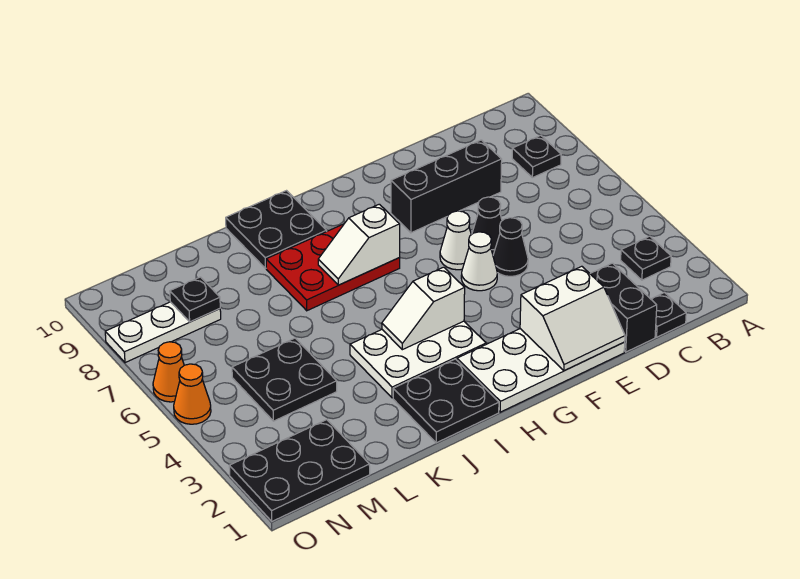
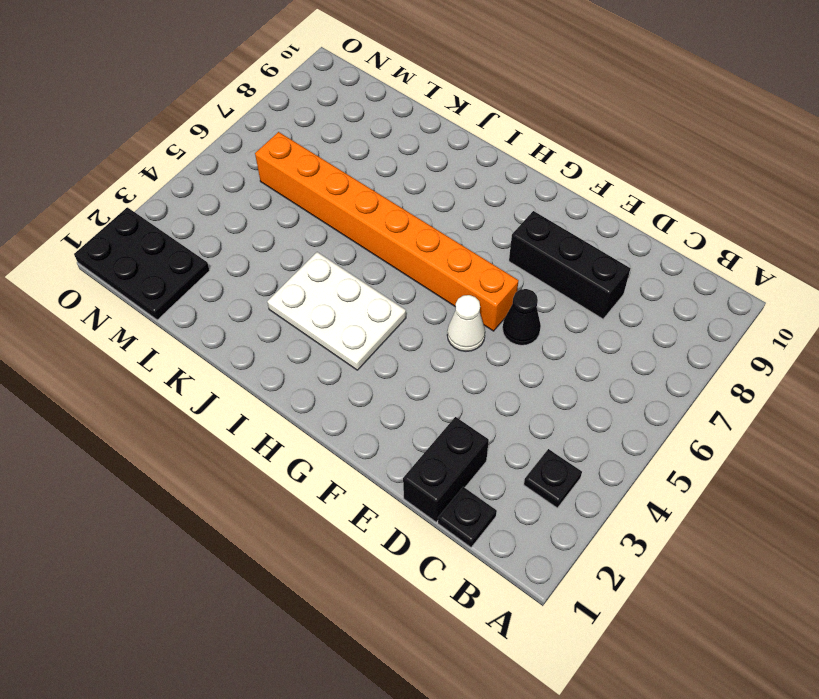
orange brick F6:M6 level 1 -> white cone F6 level 1
none -> black plate B8 level 1
none -> white plate E1:H2 level 1
none -> black cone E5 level 1

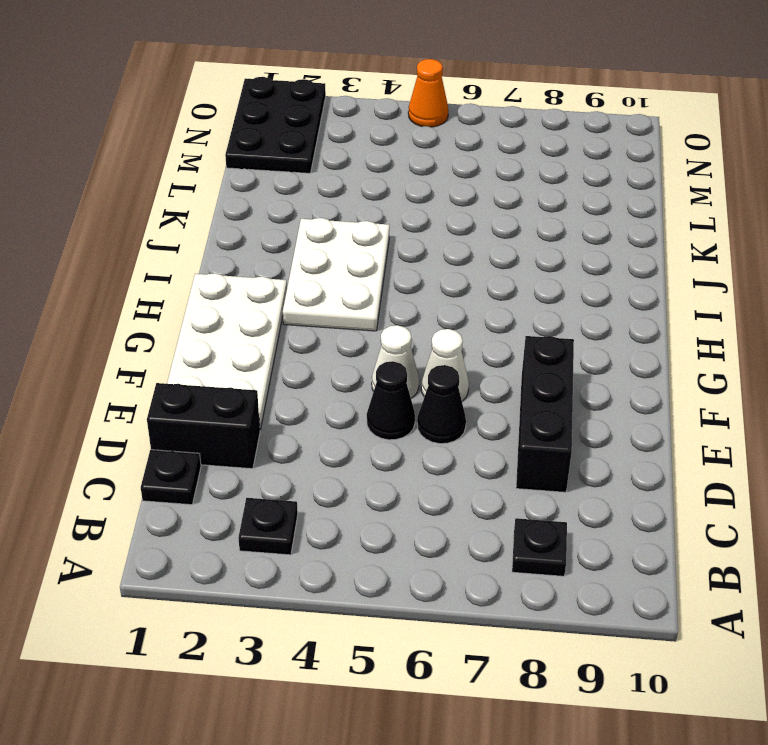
none -> red plate H7:J8 level 1
none -> black plate I1:J2 level 1
none -> black plate I9:J10 level 1

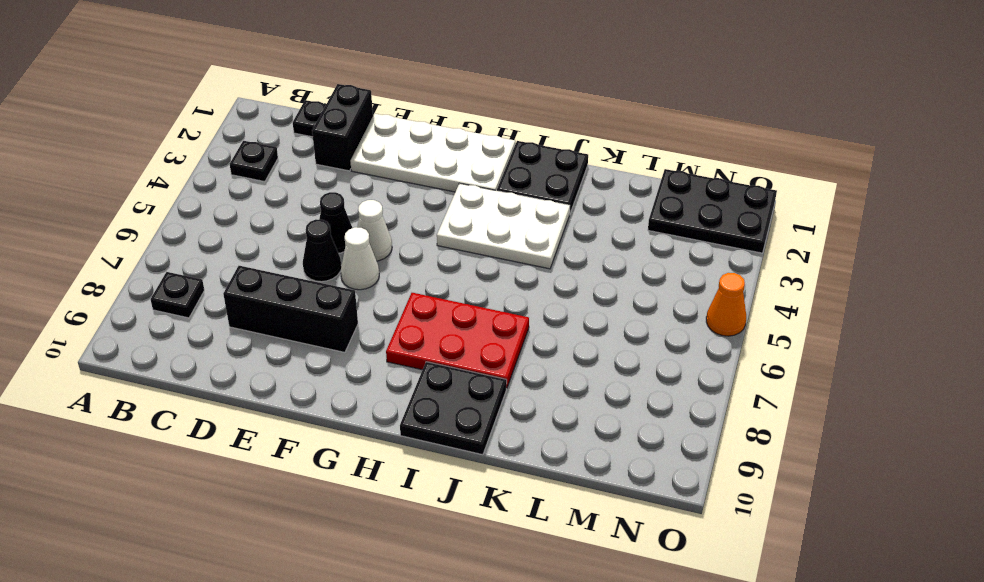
none -> black plate L4:M5 level 1
none -> white plate M8:O8 level 1
none -> orange cone O6 level 1

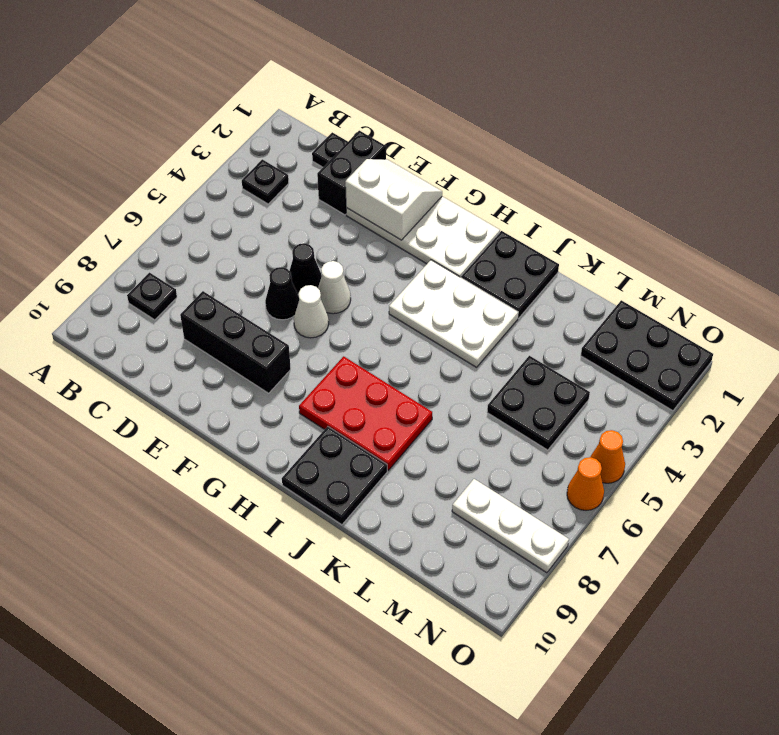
none -> white slope H4:I4 level 2 top H
none -> white slope H7:I7 level 2 top H
none -> black plate M8 level 2

